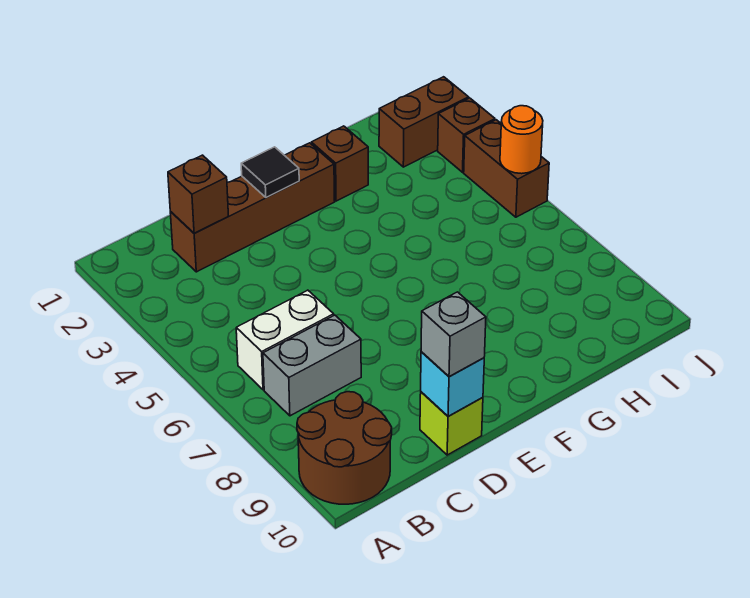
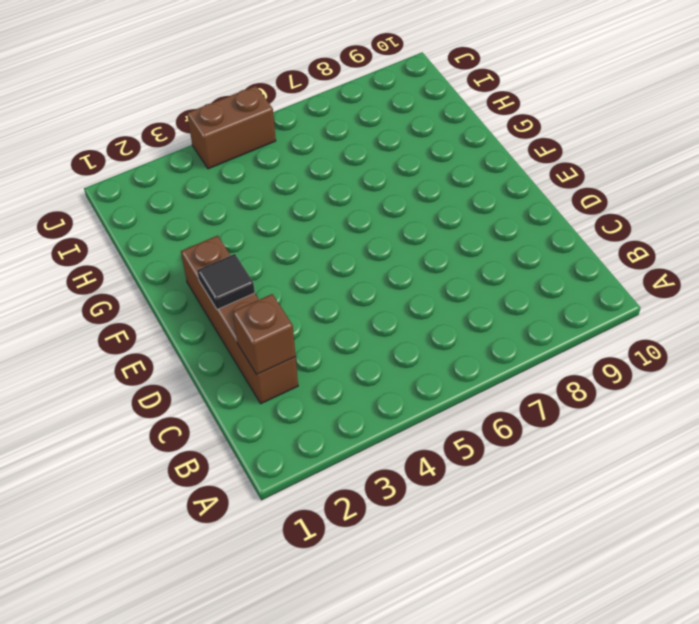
none -> brown round brick A9:B10 level 1
none -> white brick B6:C6 level 1
none -> grey brick B7:C7 level 1

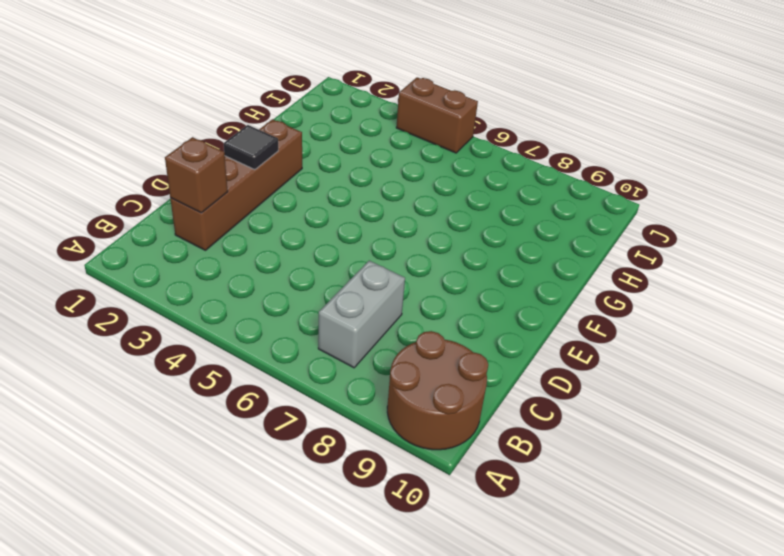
none -> white brick B6:C6 level 1
none -> lime brick D10 level 1
none -> brown brick G2 level 1

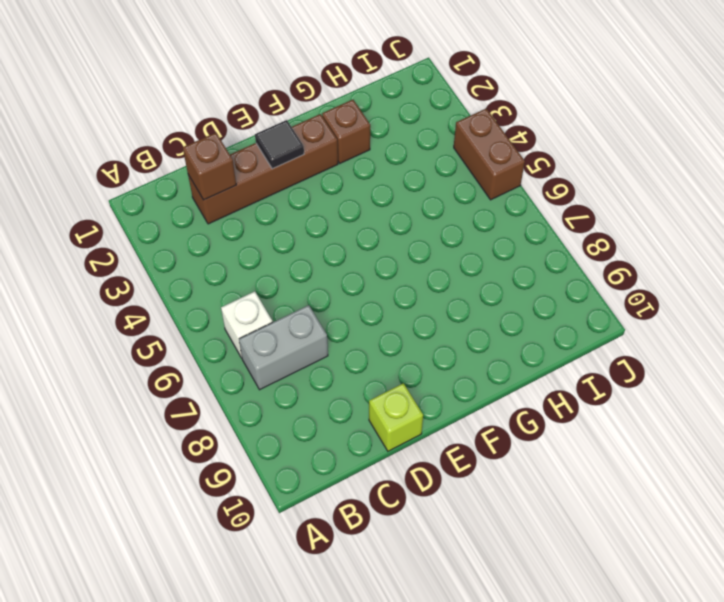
white brick B6 level 1 -> white brick B6:C6 level 1
none -> brown round brick A9:B10 level 1
none -> brown brick I2:J2 level 1
none -> brown brick J3 level 1

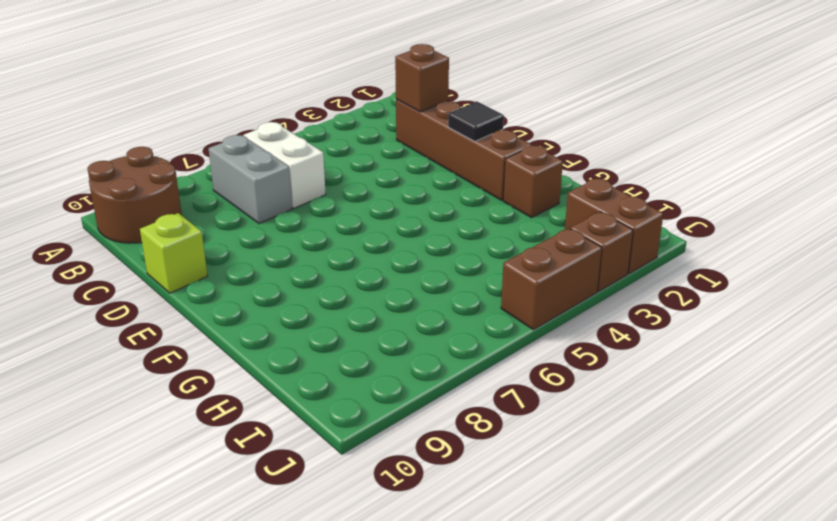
none -> cyan brick D10 level 2
none -> orange round brick J5 level 2
none -> grey brick D10 level 3

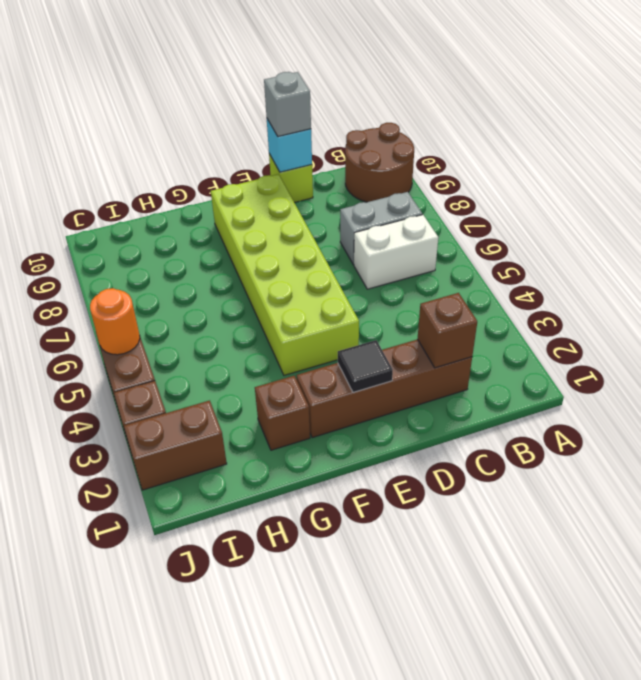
lime brick E4:F9 level 1 -> none

